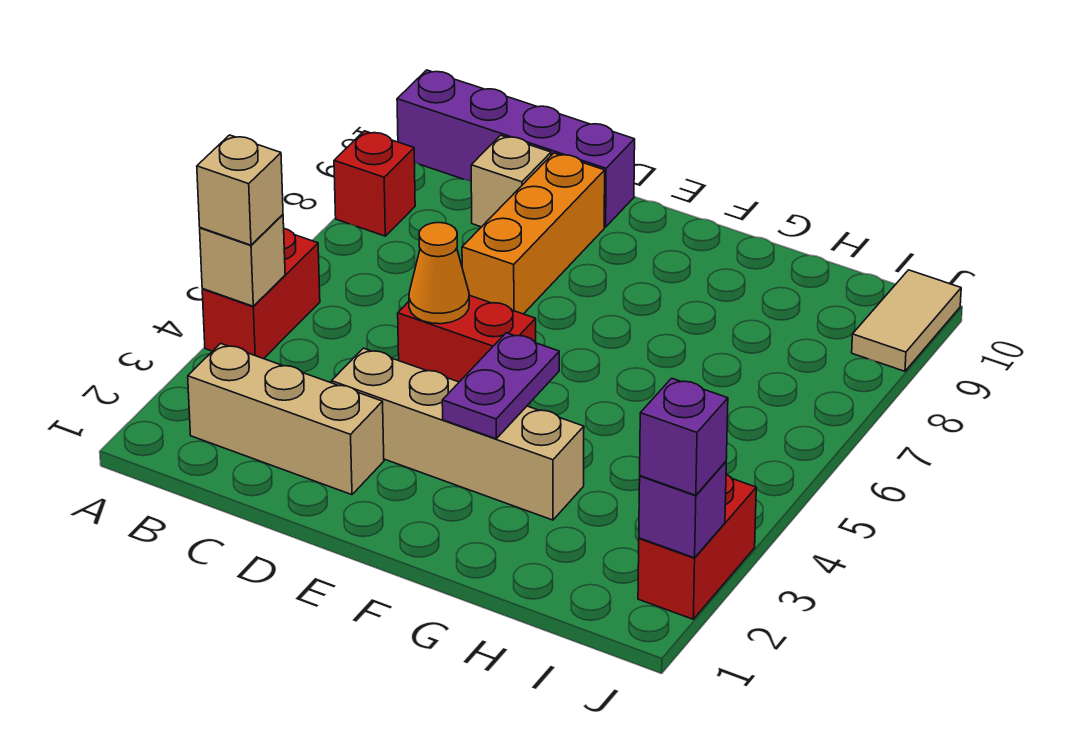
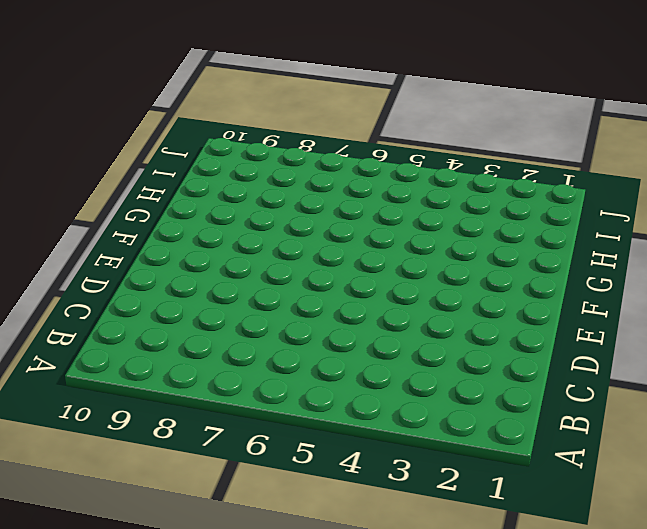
none -> red brick A4:A5 level 1
none -> red brick A8 level 1
none -> purple brick A10:D10 level 1

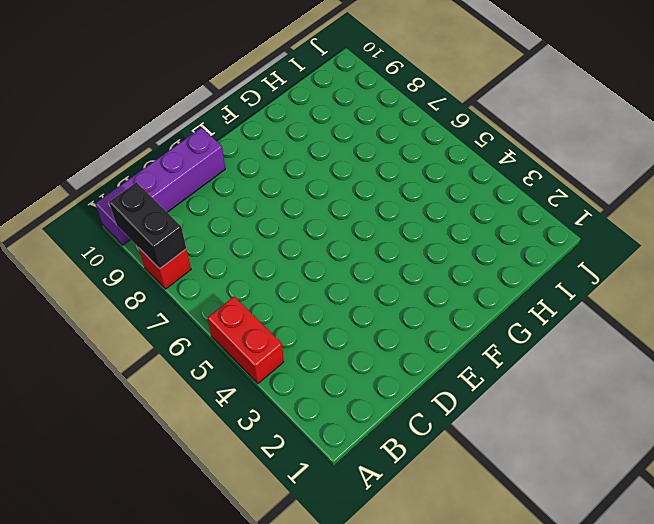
black brick A8:A9 level 2 -> none
none -> tan brick B2:D2 level 1
none -> tan brick C9 level 1
none -> tan brick D3:G3 level 1

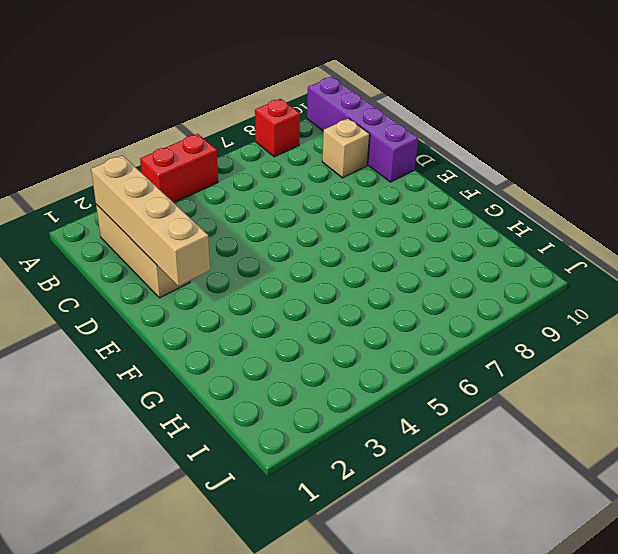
tan brick B2:E2 level 2 -> tan brick D3:G3 level 1
none -> red brick D5:E5 level 1
none -> orange brick D7:D9 level 1
none -> red brick J2:J3 level 1

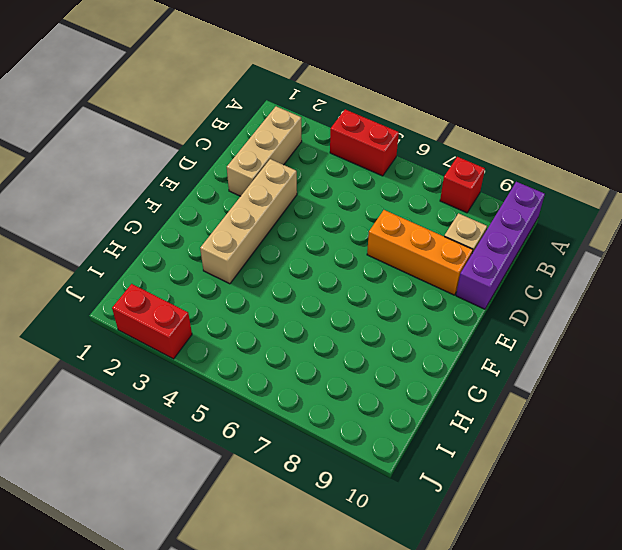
none -> red brick D5:E5 level 1
none -> tan tile J9:J10 level 1
none -> tan brick A4 level 2

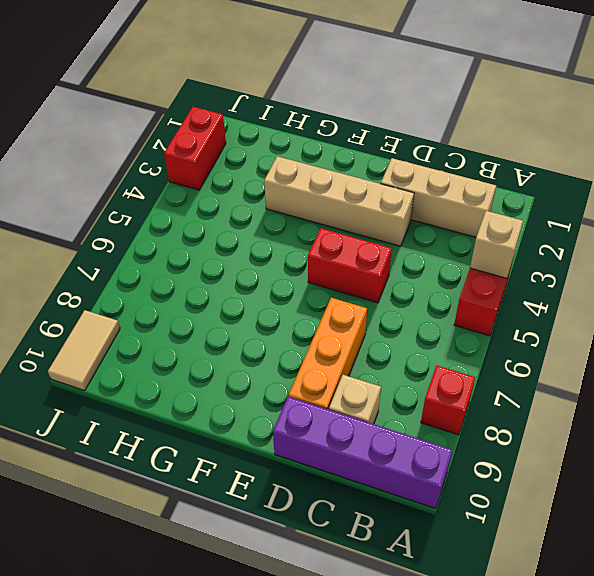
none -> orange cone D5 level 2
none -> purple plate F3:F4 level 2
none -> purple brick J2 level 2

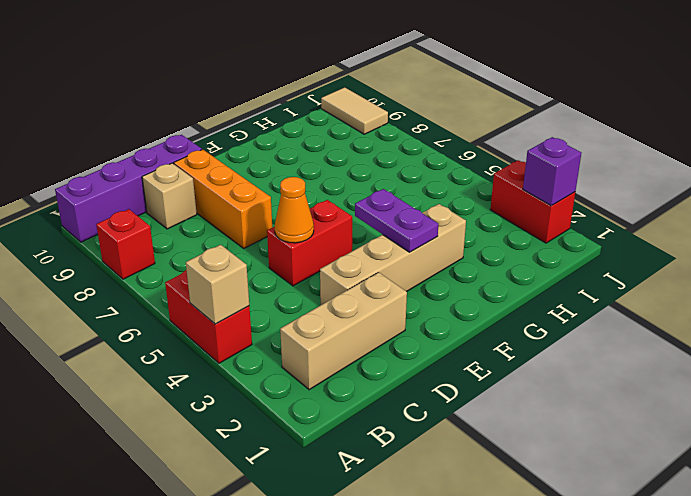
none -> tan brick A4 level 3
none -> purple brick J2 level 3

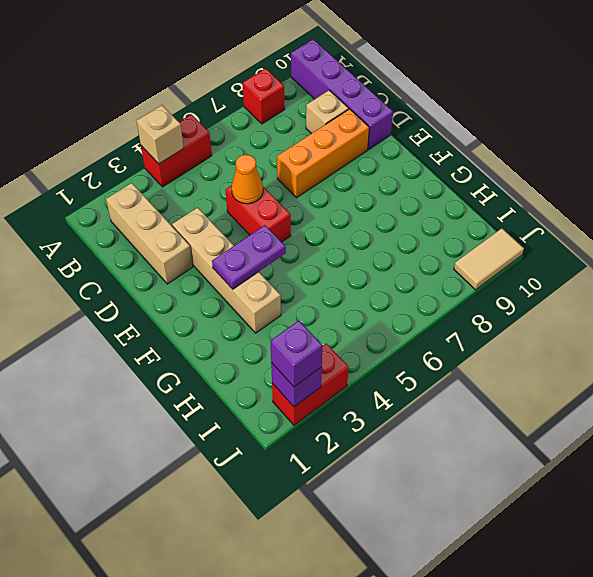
none -> tan brick A4 level 3

